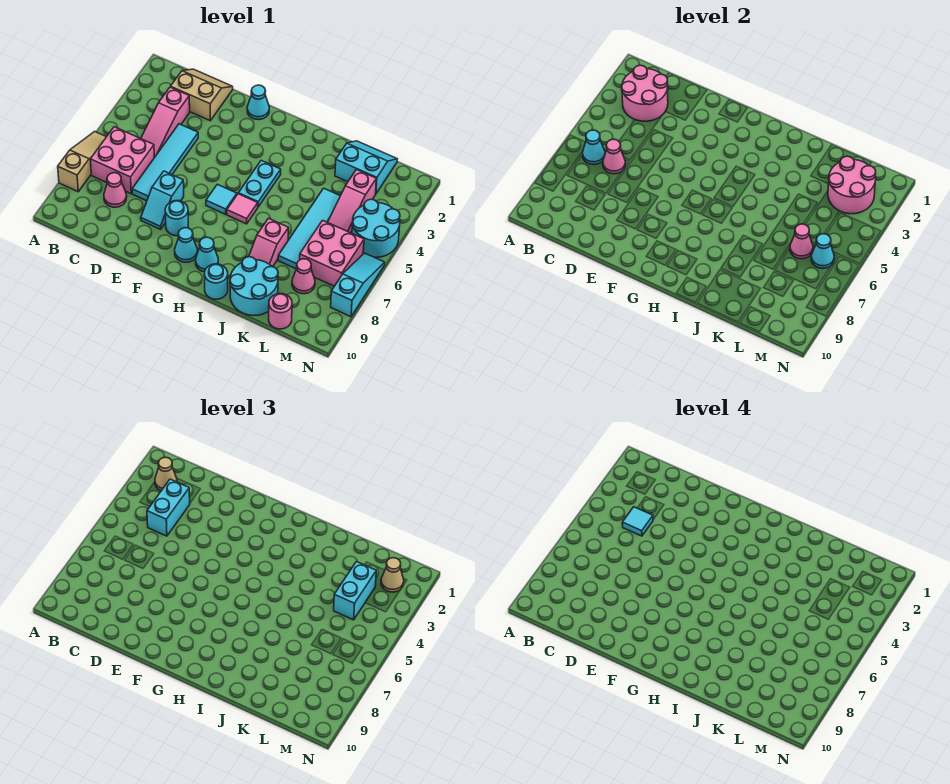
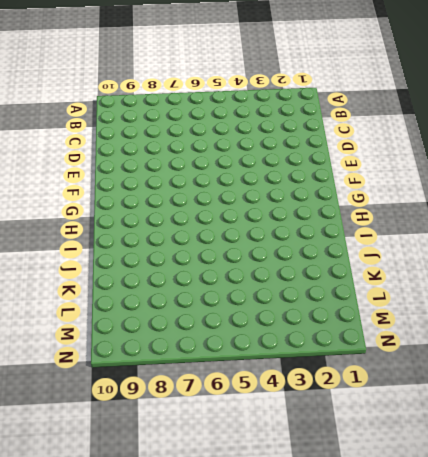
none -> tan slope A6:A8 level 1 top 8
none -> pink brick B6:C7 level 1
none -> tan slope C1:D2 level 1 top 2
none -> pink slope C3:C5 level 1 top 3

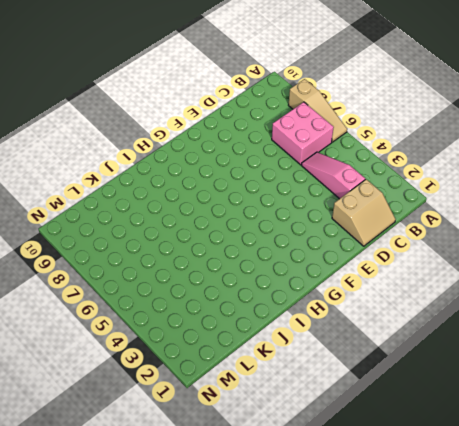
none -> pink cone C8 level 1
none -> cyan tile D4:D7 level 1
none -> cyan slope E7:E8 level 1 top 7
none -> cyan cone F1 level 1

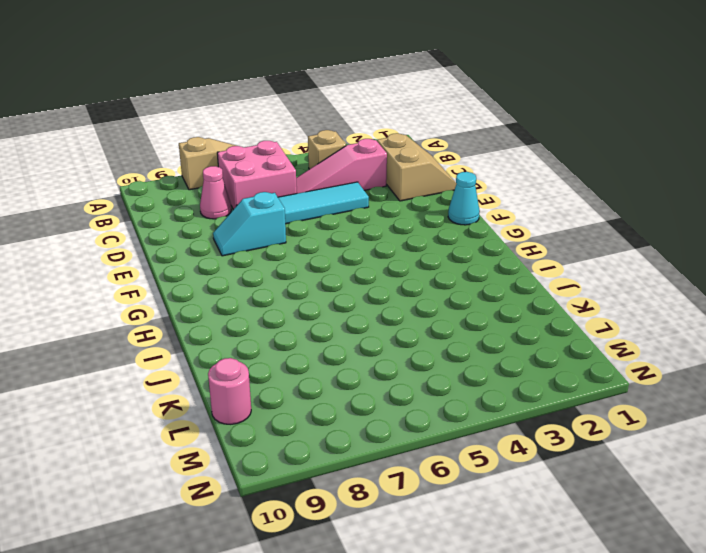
tan brick B4 level 1 -> none
none -> cyan round brick F8 level 1
none -> cyan tile G6 level 1
none -> cyan cone G9 level 1
none -> cyan plate H4:H5 level 1

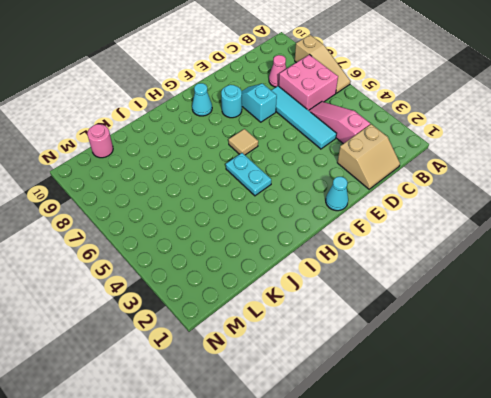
tan tile G6 level 1 -> cyan tile G6 level 1
none -> pink tile H6 level 1
none -> cyan cone H9 level 1
none -> cyan round brick I10 level 1
none -> pink slope J7:J8 level 1 top 7

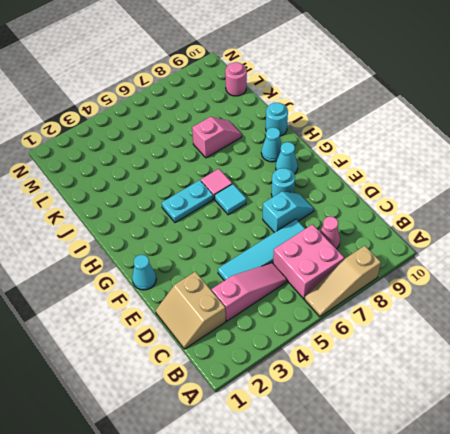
none -> cyan round brick J9:K10 level 1
none -> cyan slope K1:L2 level 1 top 2
none -> cyan tile K4:K7 level 1
none -> pink slope L3:L5 level 1 top 3

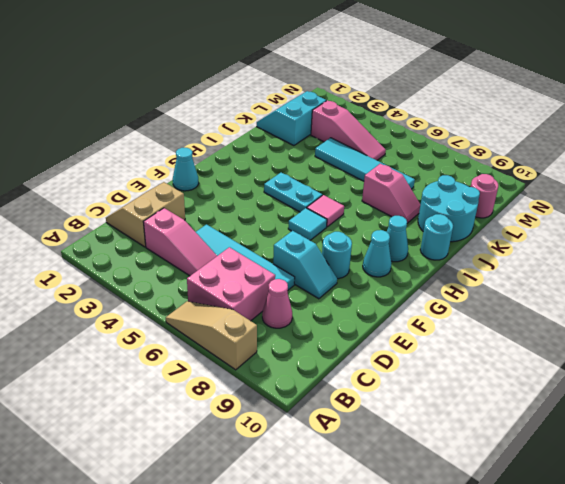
none -> pink brick L6:M7 level 1
none -> pink cone L8 level 1
none -> cyan round brick M4:N5 level 1
none -> cyan slope N6:N8 level 1 top 8

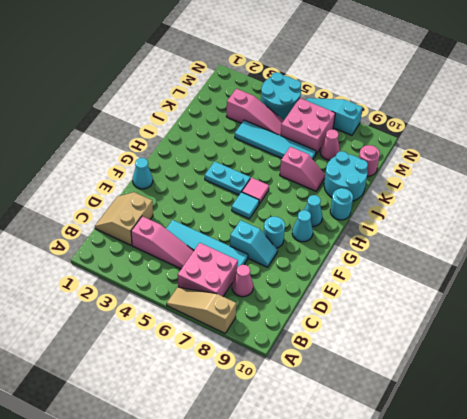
none -> cyan slope K1:L2 level 1 top 2
none -> pink round brick B2:C3 level 2
none -> cyan cone B6 level 2
none -> pink cone C6 level 2

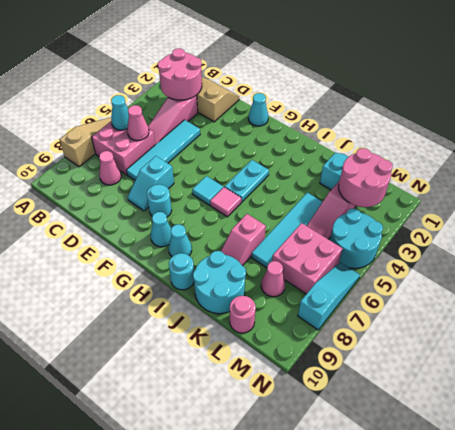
none -> pink cone L6 level 2
none -> cyan cone M6 level 2
none -> tan cone B2 level 3
none -> cyan brick C3:C4 level 3

